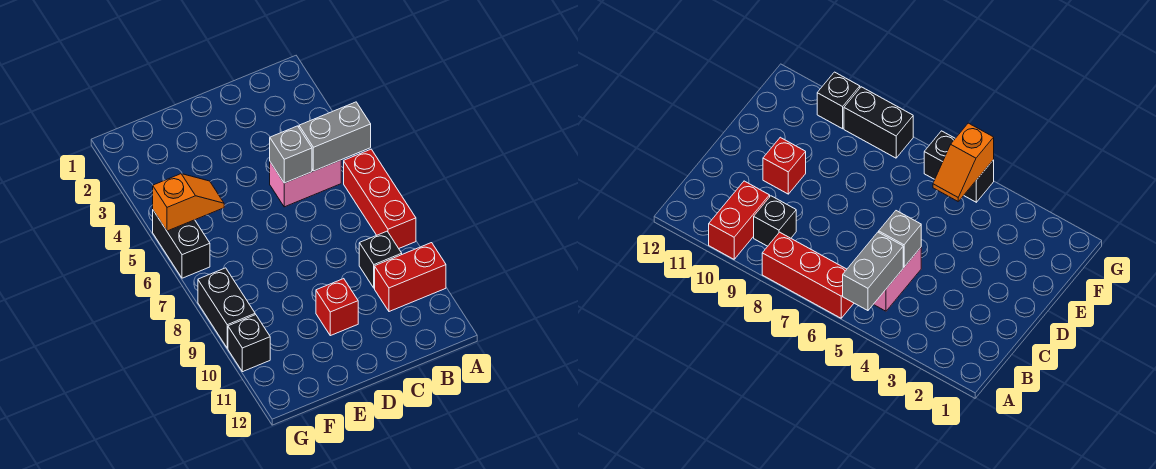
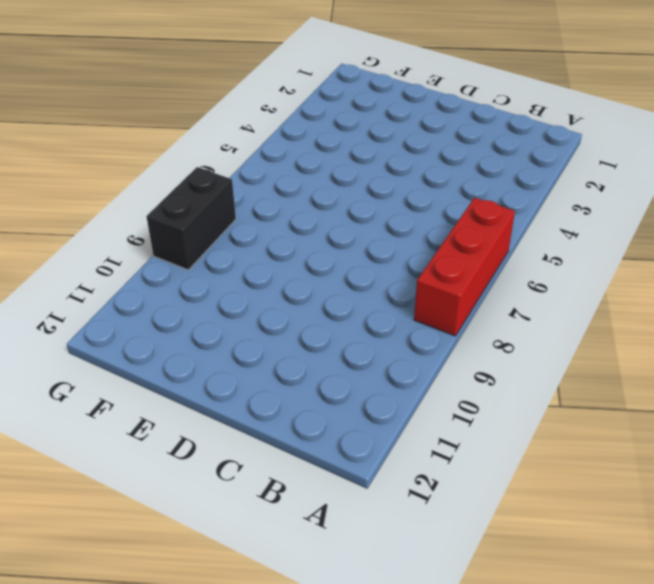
none -> red brick A10:B10 level 1
none -> pink brick B5:C5 level 1

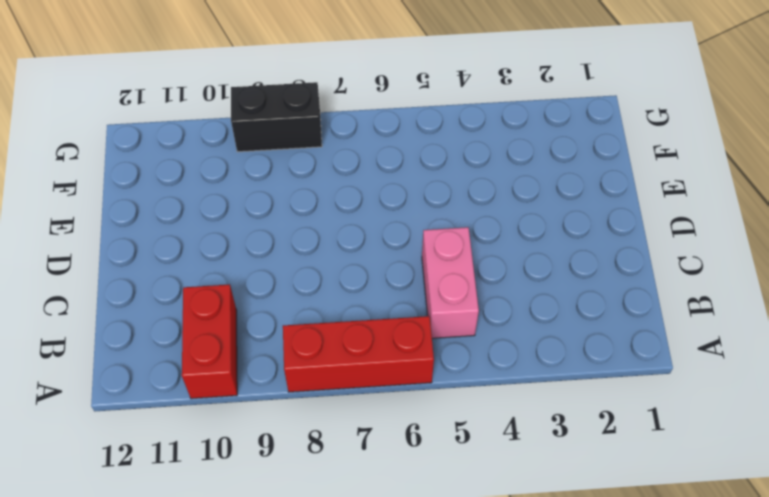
none -> black brick B9 level 1
none -> red brick D10 level 1

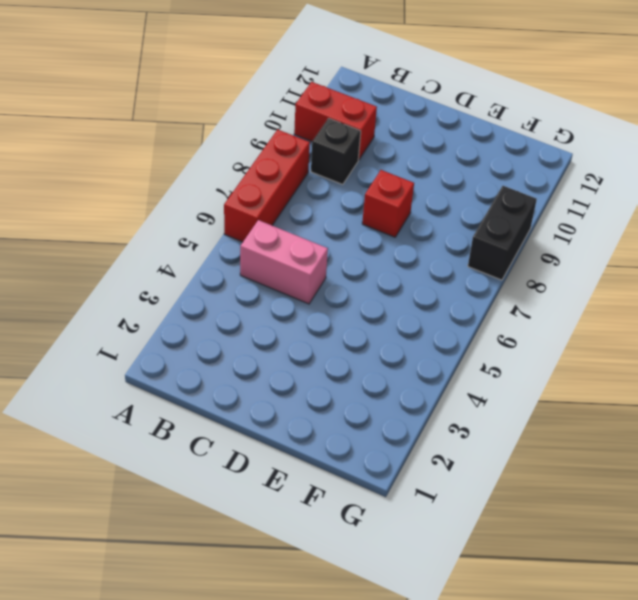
red brick D8 level 1 -> red brick D10 level 1
none -> black brick G5:G6 level 1
none -> black brick G10 level 1

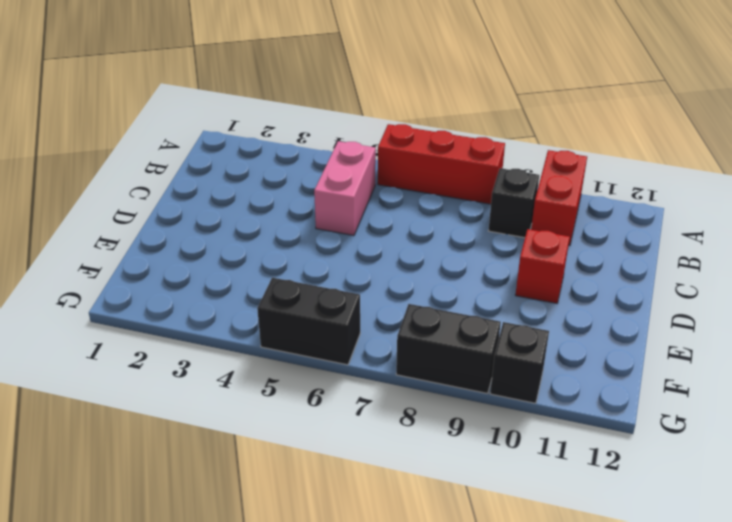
none -> grey brick A5:B5 level 2
none -> grey brick C5 level 2

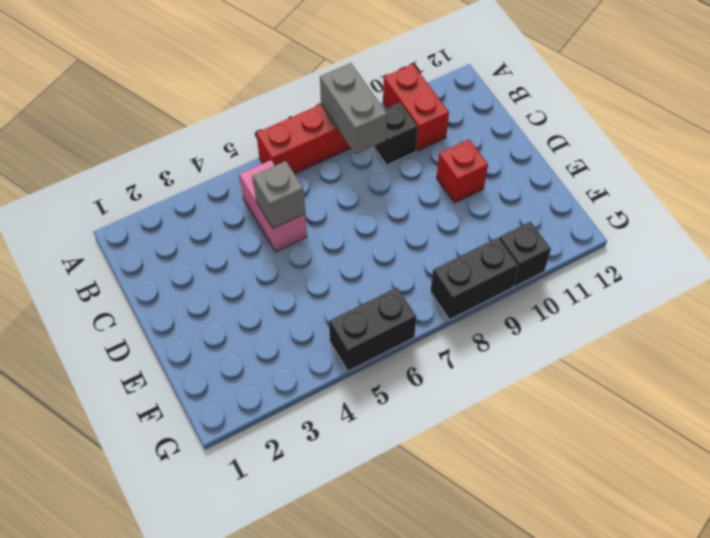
grey brick A8:B8 level 2 -> grey brick A5:B5 level 2
none -> orange slope F5:G5 level 2 top G

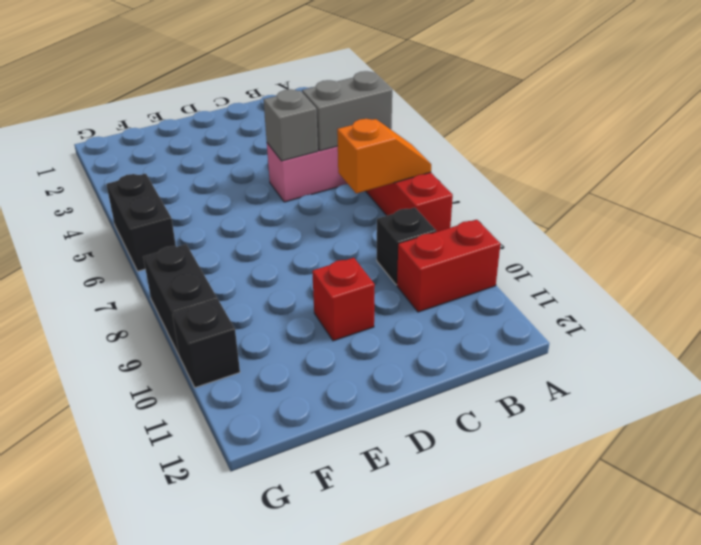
orange slope A7:B7 level 2 top B -> orange slope F5:G5 level 2 top G

